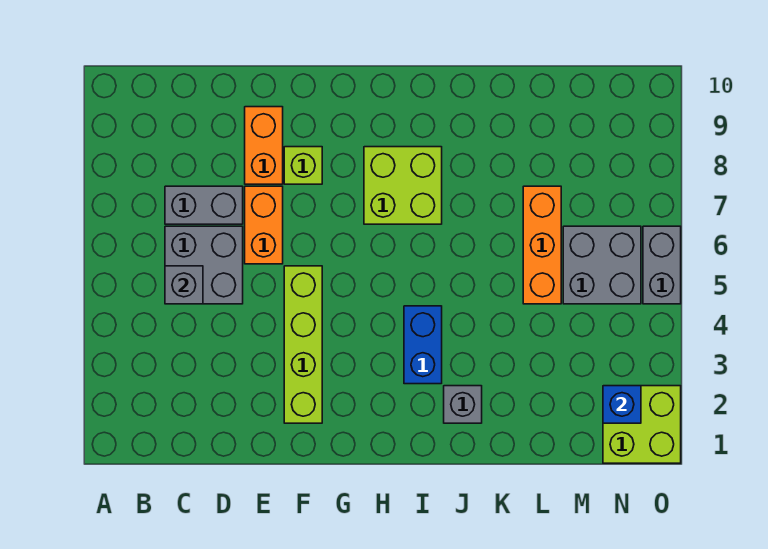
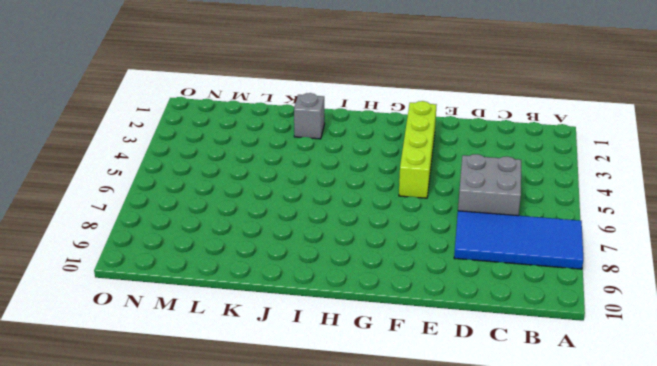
blue tile A7:D8 level 1 -> grey brick C7:D7 level 1
none -> orange brick E6:E7 level 1
none -> orange brick E8:E9 level 1
none -> lime brick F8 level 1

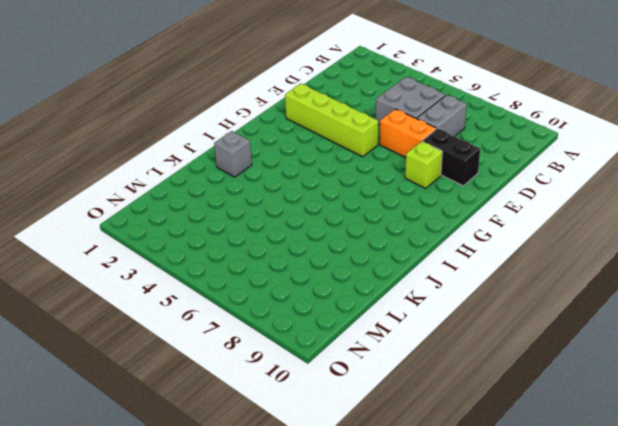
black brick E8:E9 level 1 -> orange brick E8:E9 level 1
none -> lime brick H7:I8 level 1
none -> blue brick I3:I4 level 1
none -> orange brick L5:L7 level 1

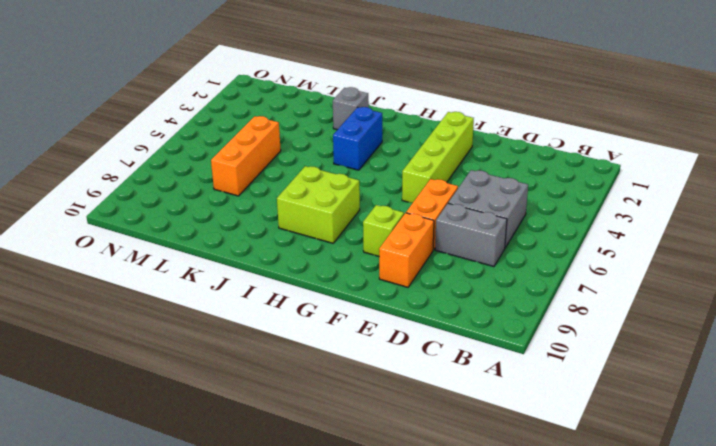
none -> grey brick M5:N6 level 1
none -> lime brick N1:O2 level 1
none -> grey brick O5:O6 level 1

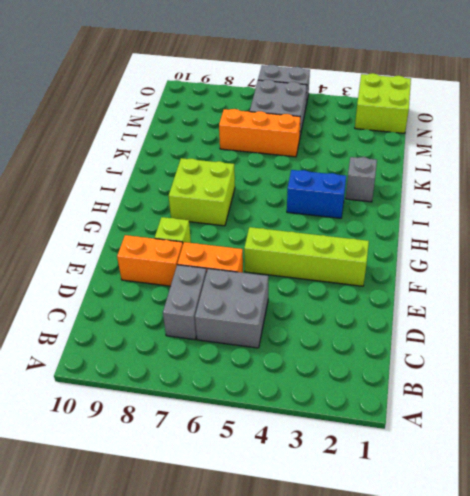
none -> grey brick C5 level 2
none -> blue brick N2 level 2

